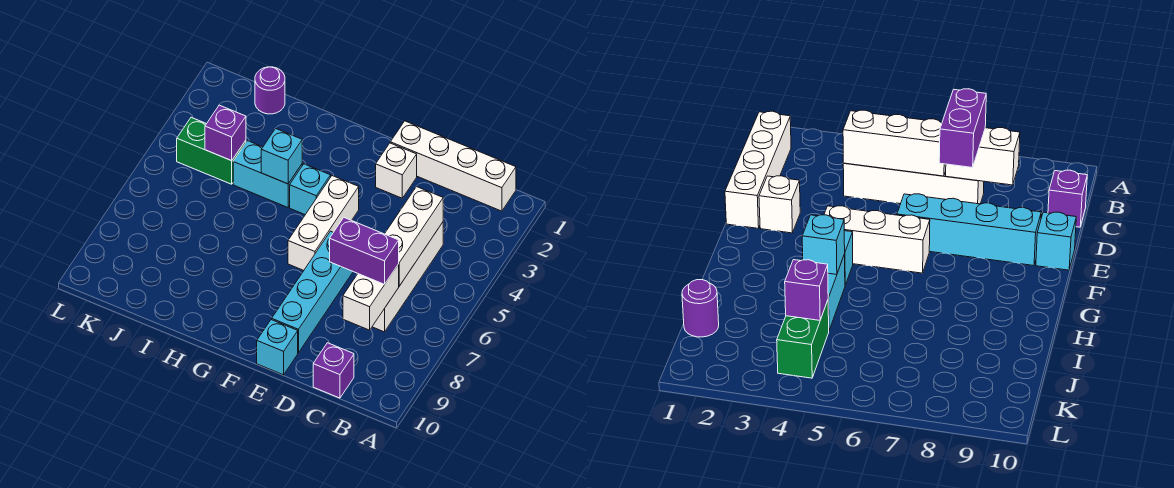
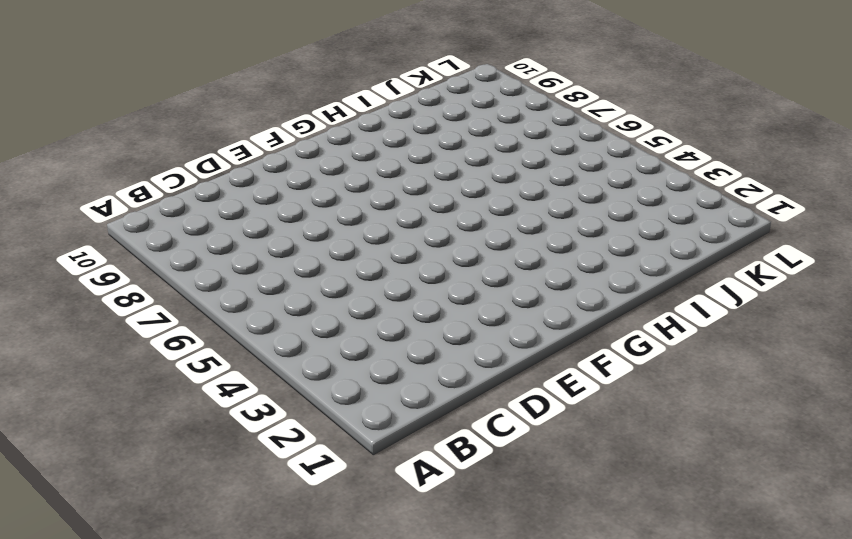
none -> white brick B1:E1 level 1
none -> white brick C4:C7 level 1
none -> purple brick C10 level 1

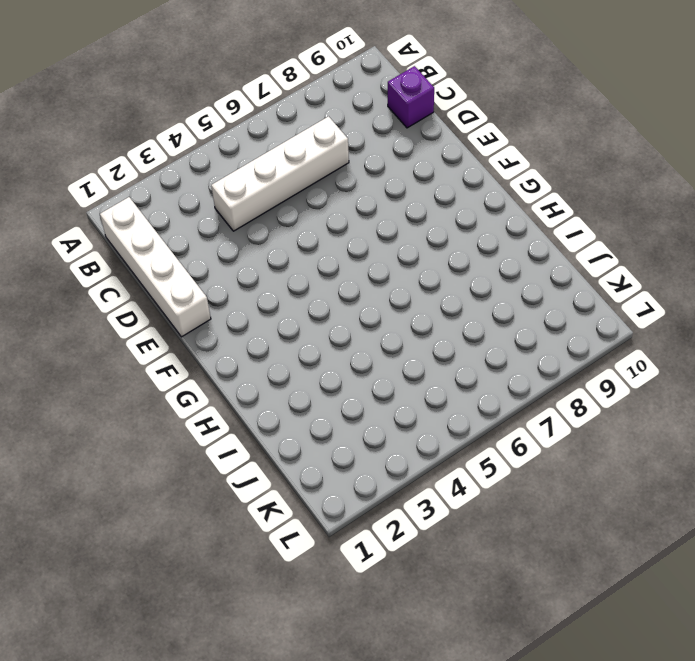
none -> white brick E2 level 1
none -> cyan brick E6:E9 level 1
none -> cyan brick E10 level 1

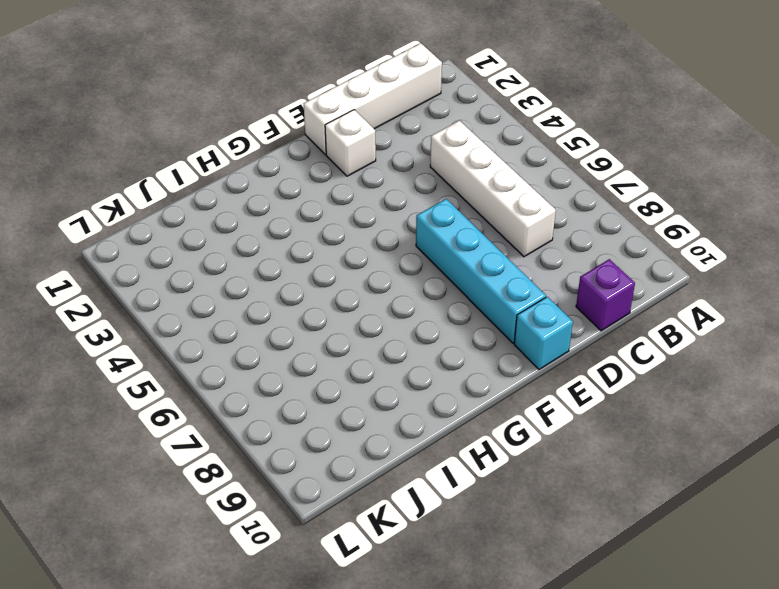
none -> white brick F4:F6 level 1
none -> cyan brick G4 level 1
none -> cyan brick H4:I4 level 1

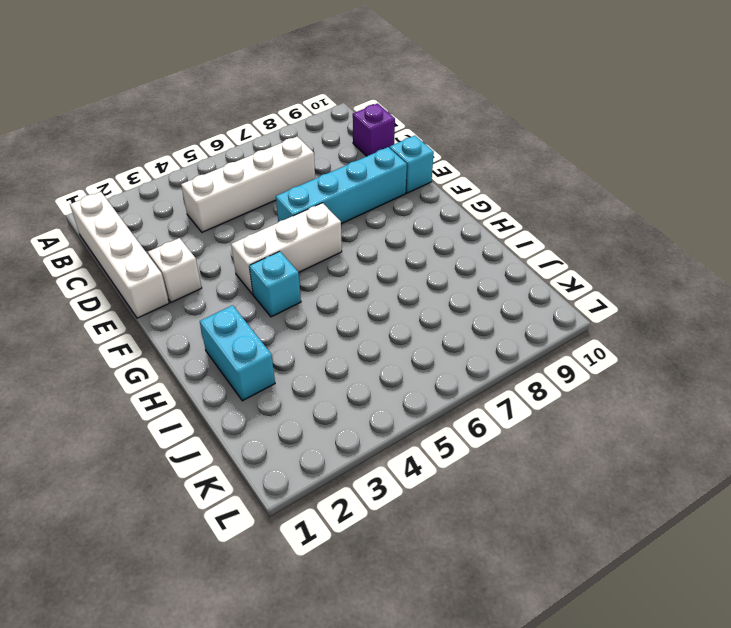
cyan brick H2:I2 level 1 -> cyan brick H4:I4 level 1
none -> purple round brick J1 level 1
none -> green brick J4:K4 level 1
none -> white brick C4:C6 level 2

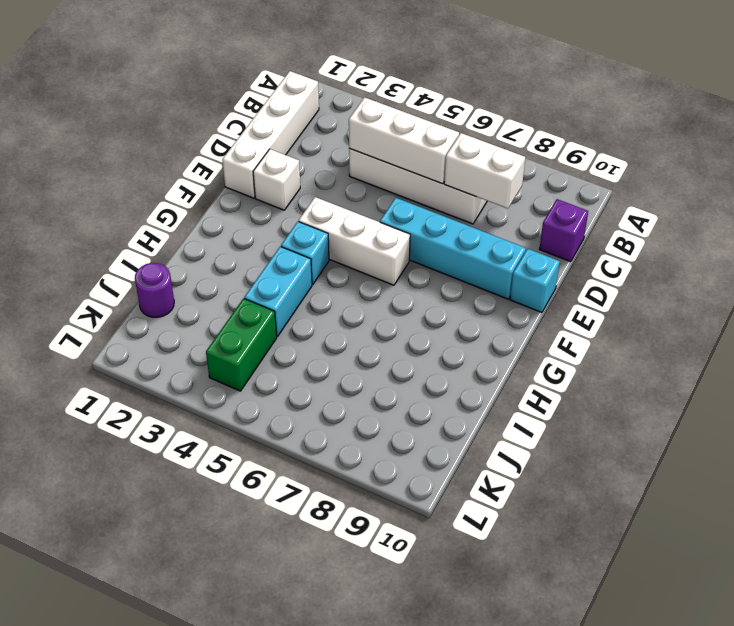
none -> cyan brick H4 level 2
none -> purple brick J4 level 2
none -> purple brick C7:D7 level 3

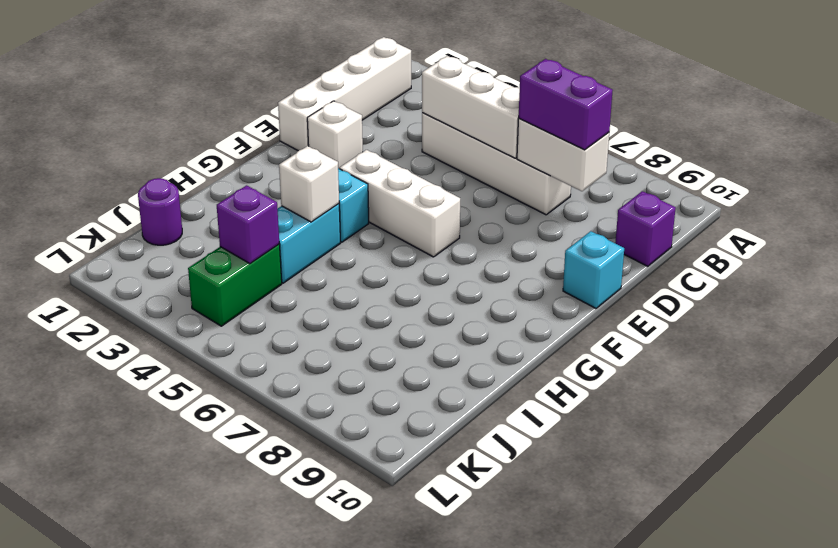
purple brick C7:C8 level 3 -> purple brick C7:D7 level 3
white brick H4 level 2 -> cyan brick H4 level 2
none -> cyan brick E6:E9 level 1

